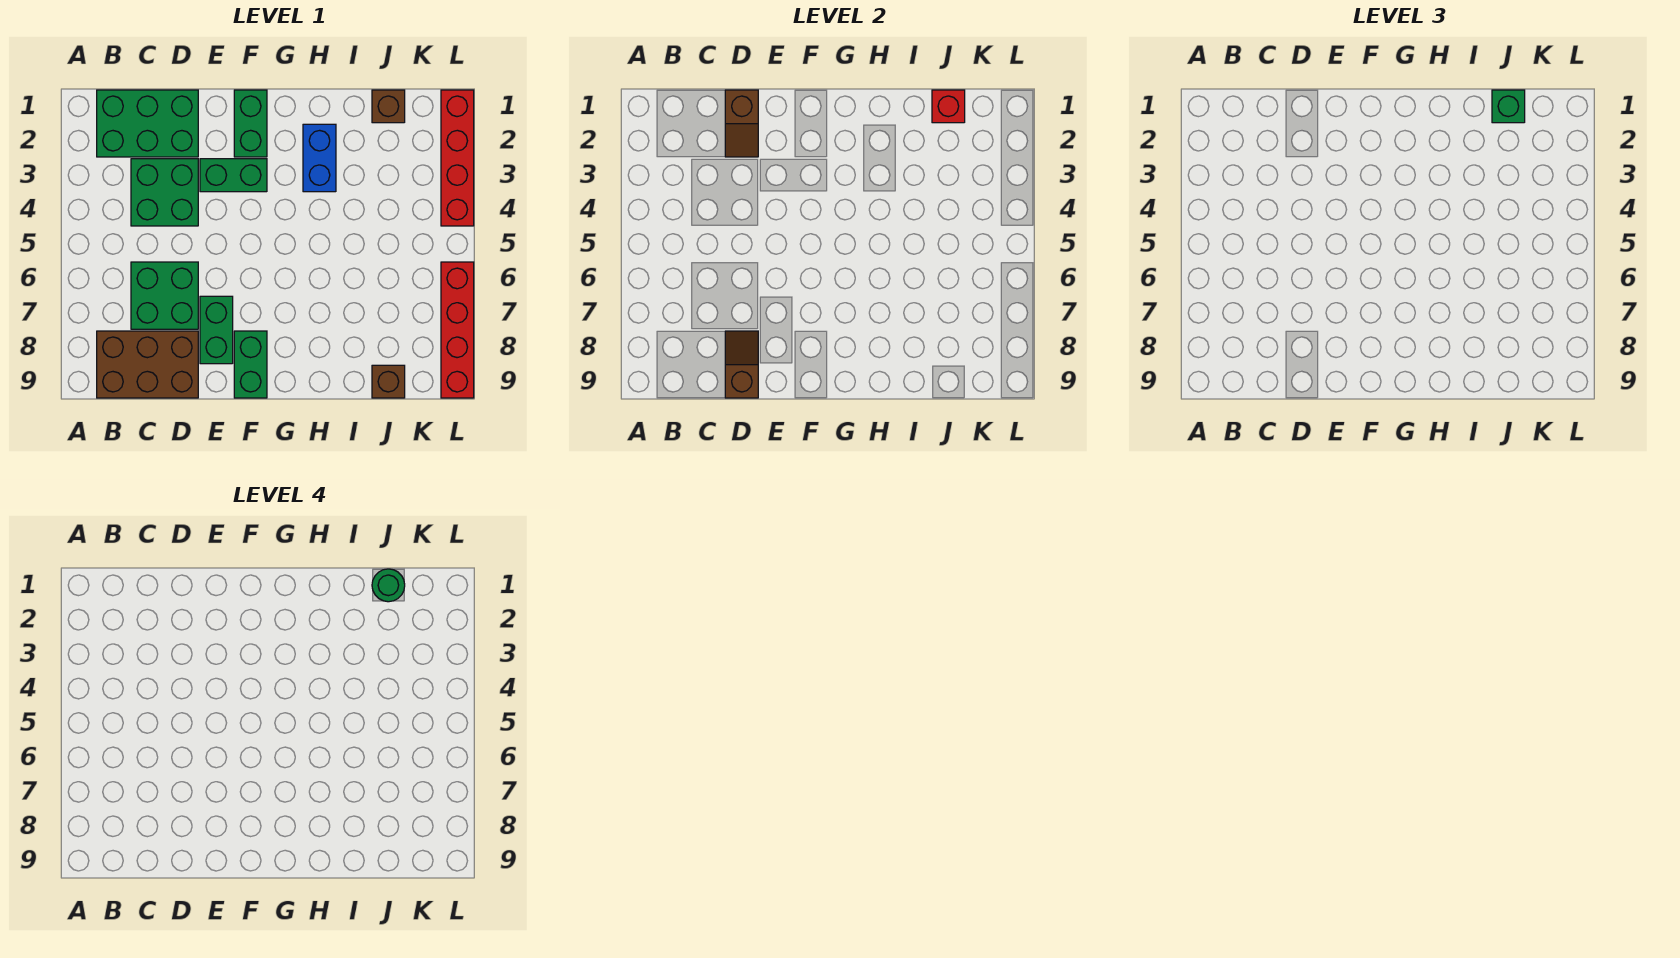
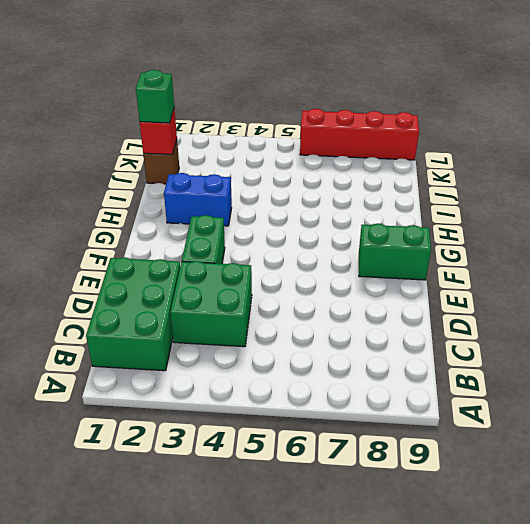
none -> brown brick B8:D9 level 1
none -> green brick C6:D7 level 1
none -> green brick E7:E8 level 1

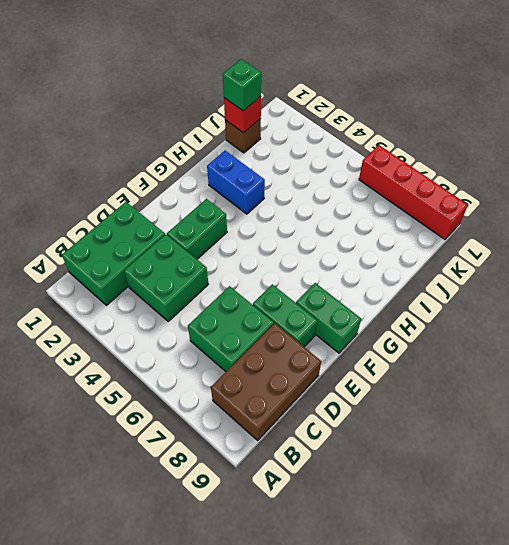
none -> green brick F1:F2 level 1
none -> brown brick J9 level 1
none -> red brick L1:L4 level 1

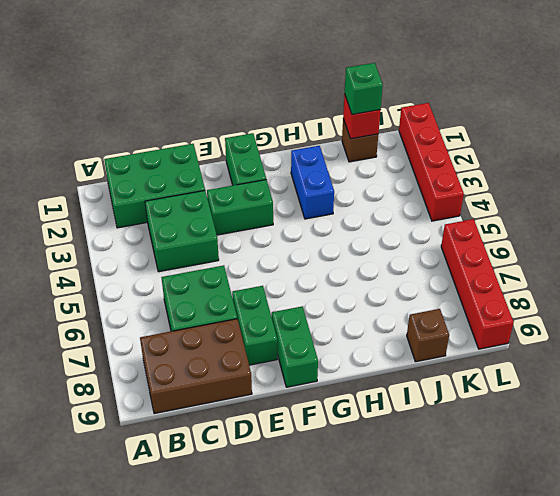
none -> brown slope D1:D2 level 2 top 1
none -> brown slope D8:D9 level 2 top 9
none -> green round brick J1 level 4

